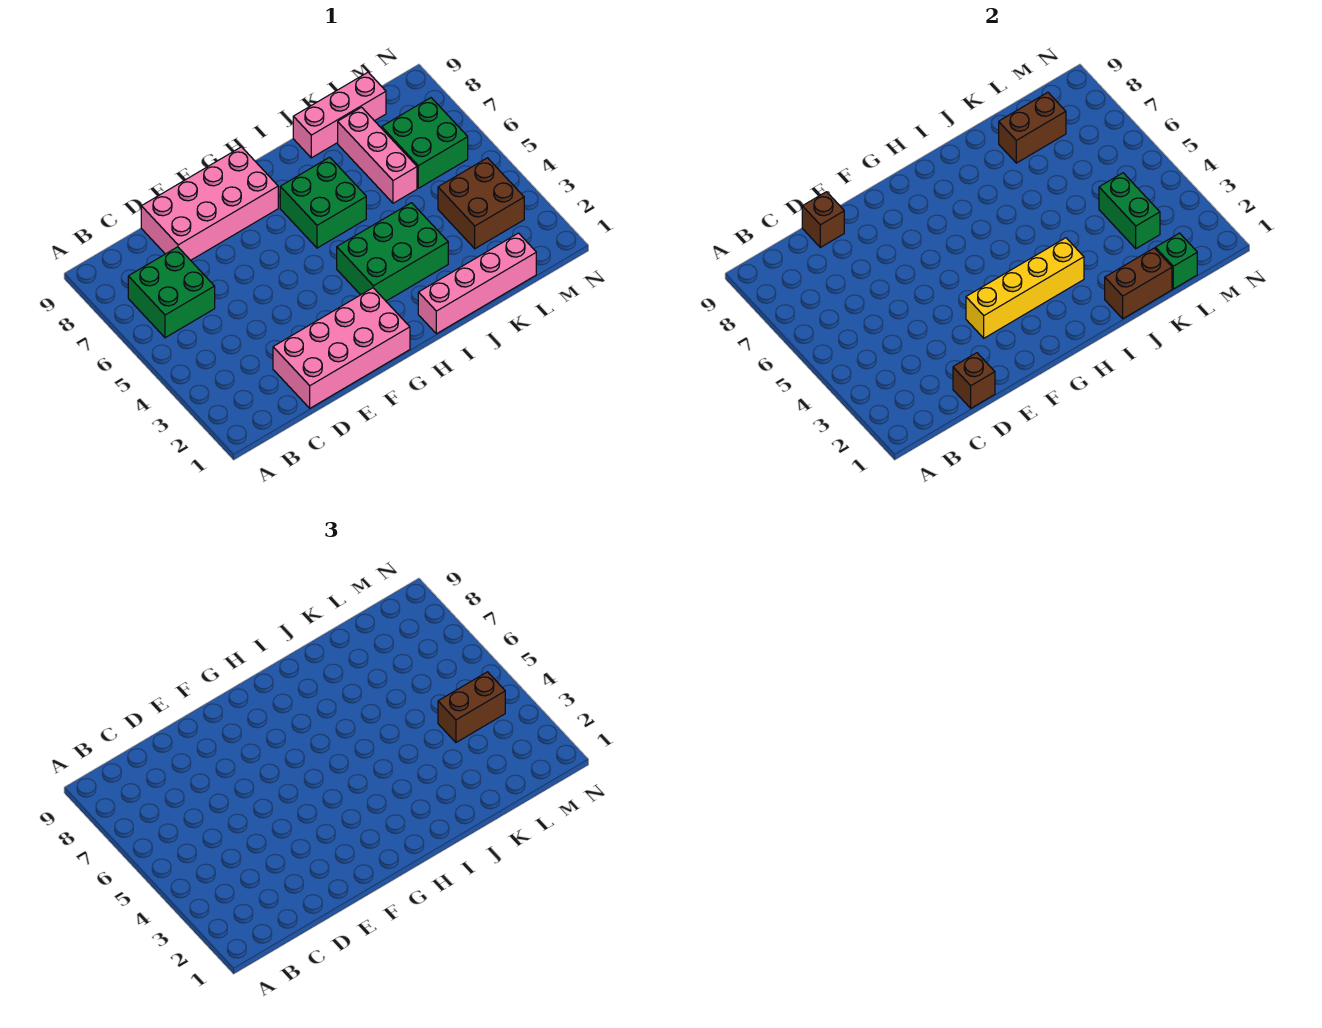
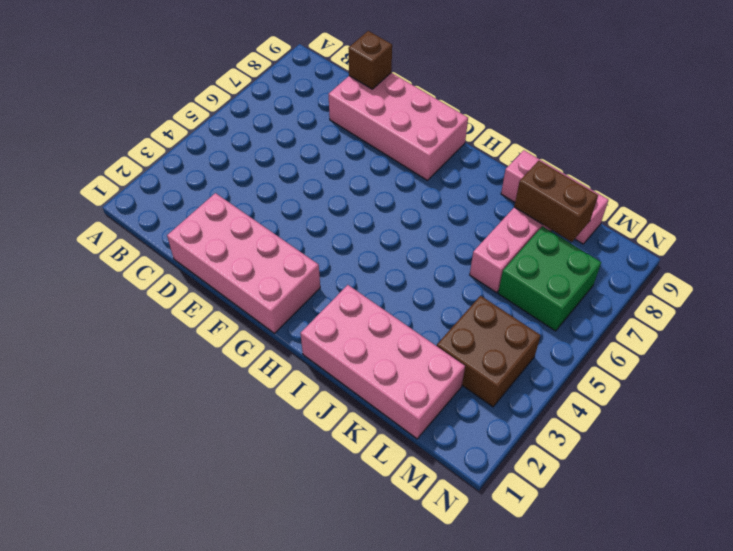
pink brick I1:L2 level 1 -> pink brick I1:L1 level 1
none -> green brick B6:C7 level 1
none -> green brick H3:J4 level 1
none -> green brick H6:I7 level 1

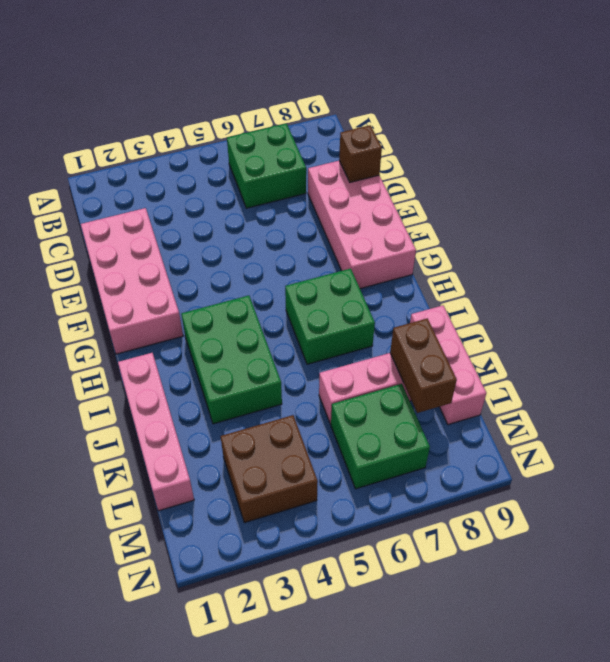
none -> brown brick D1 level 2
none -> yellow brick F3:I3 level 2
none -> brown brick J1:K1 level 2

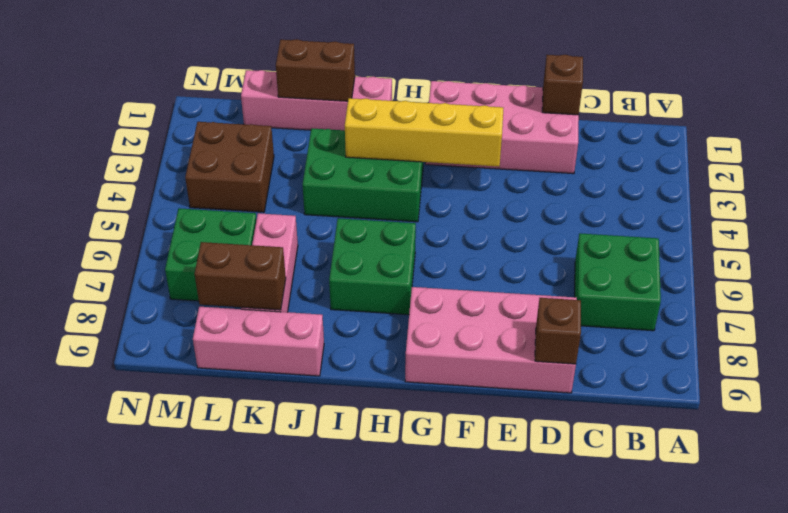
none -> green brick L1 level 2
none -> green brick L3:L4 level 2
none -> brown brick L4:M4 level 3

